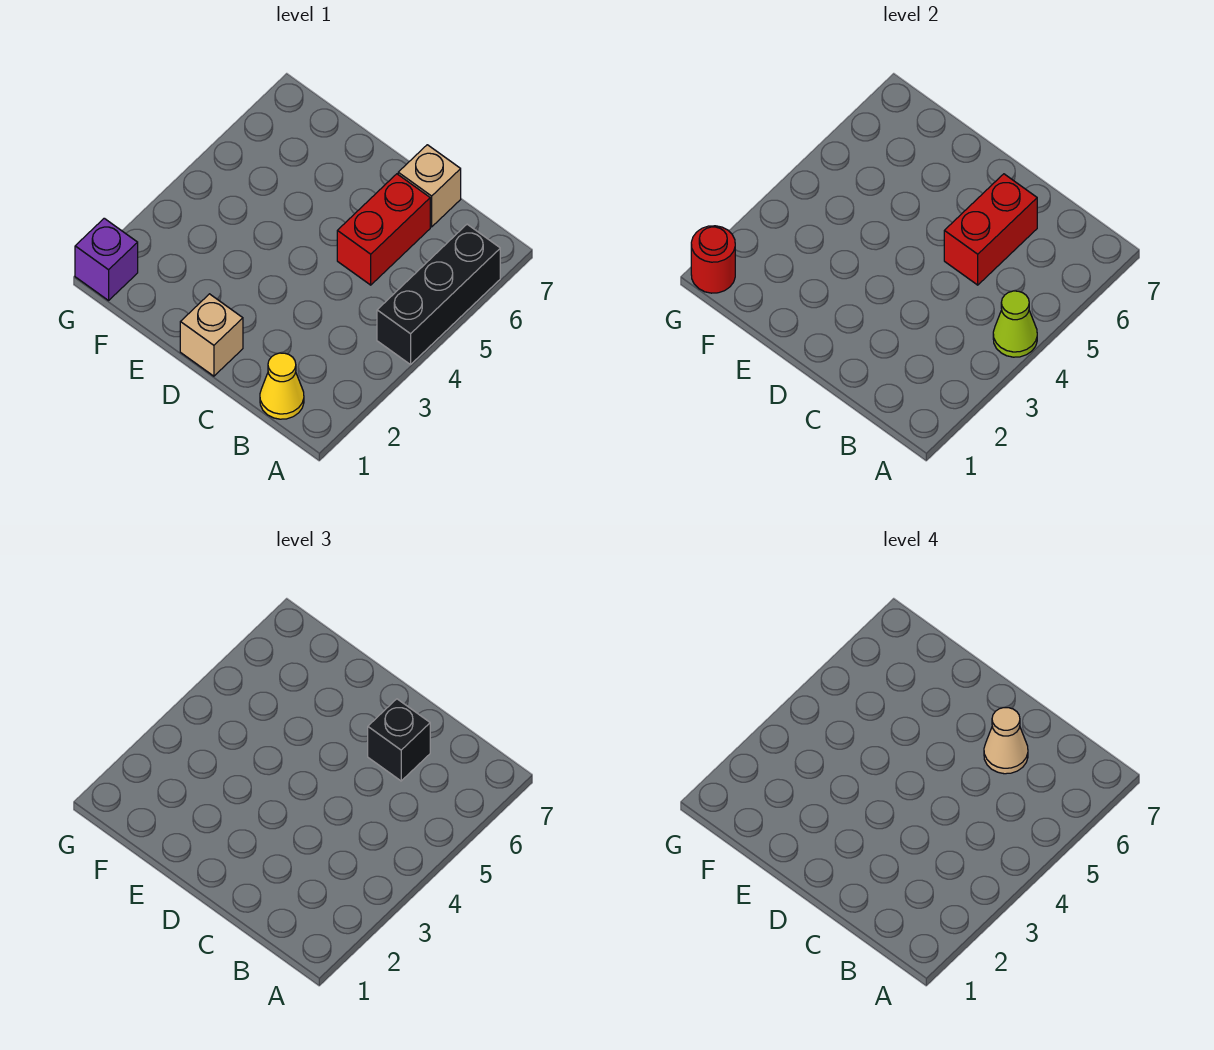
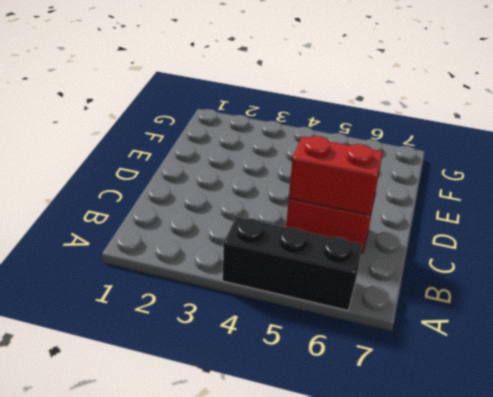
none -> yellow cone B1 level 1
none -> tan brick C7 level 1

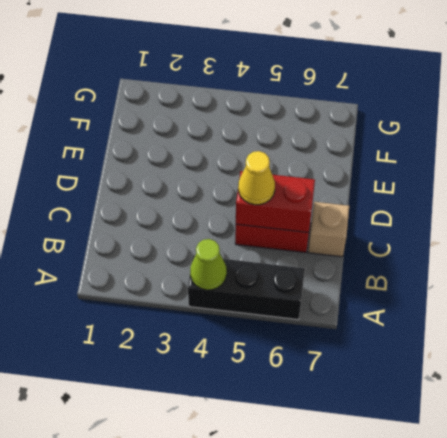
yellow cone C5 level 3 -> yellow cone B1 level 1
none -> tan brick D1 level 1
none -> purple brick G1 level 1

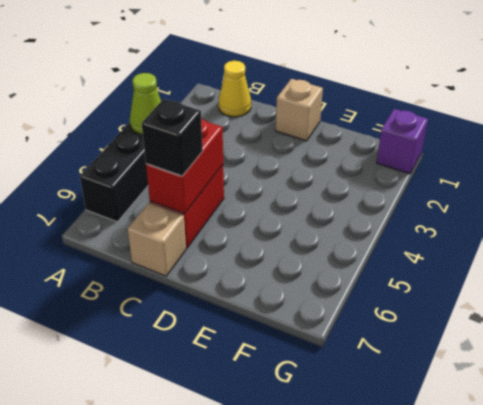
none -> red round brick G1 level 2
none -> tan cone C6 level 4

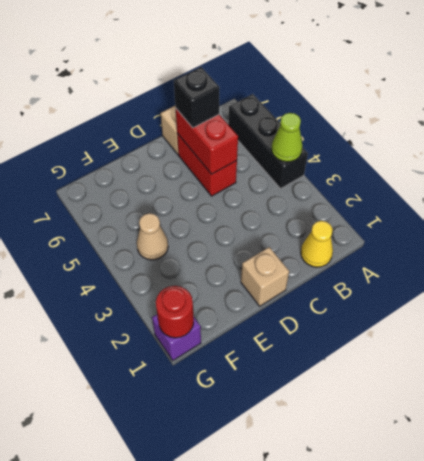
tan cone F4 level 1 -> tan cone C6 level 4

